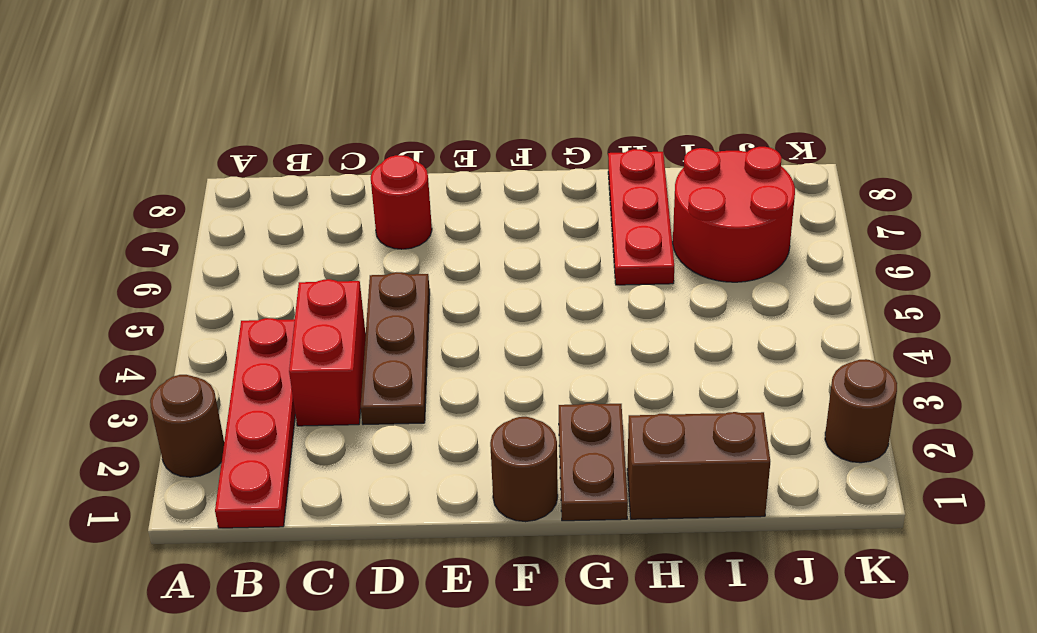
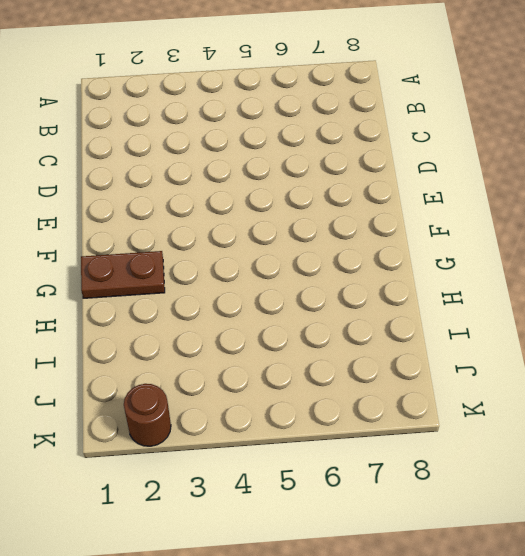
none -> brown round brick A2 level 1
none -> red plate B1:B4 level 1

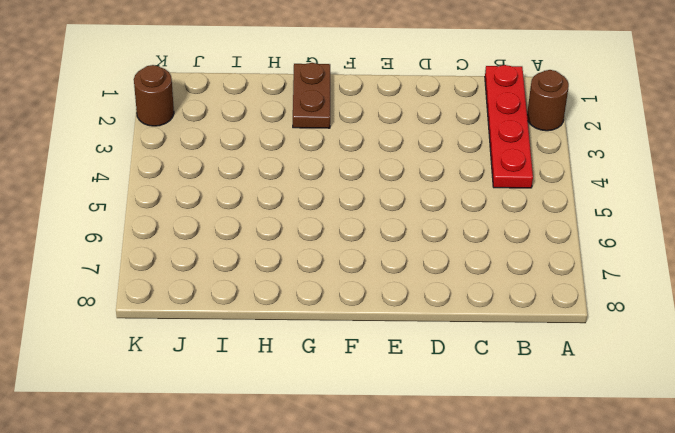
none -> red brick C3:C4 level 1
none -> brown plate D3:D5 level 1

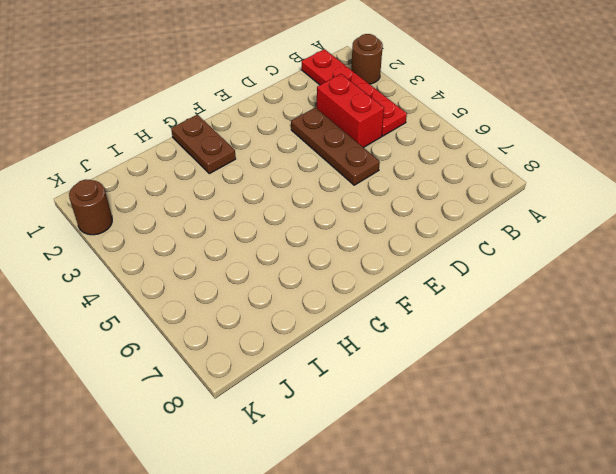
none -> red round brick D7 level 1
none -> brown round brick F1 level 1

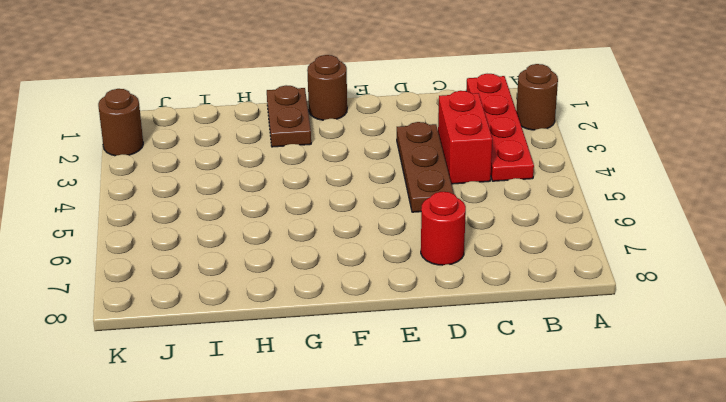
none -> brown brick H1:I1 level 1
none -> red plate H6:H8 level 1

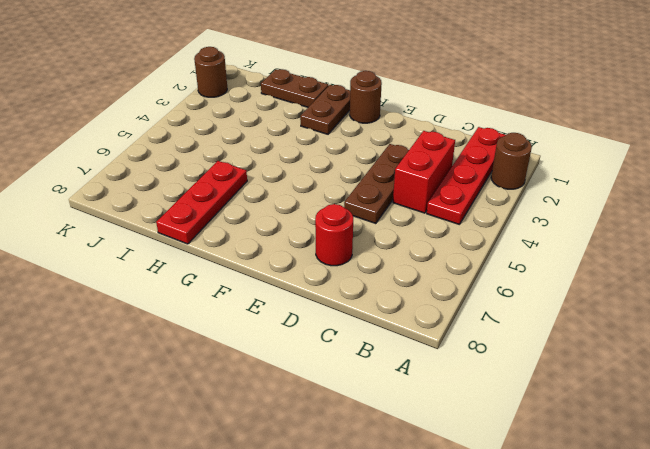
brown plate H1:I1 level 1 -> brown brick H1:I1 level 1
none -> red round brick I6:J7 level 1

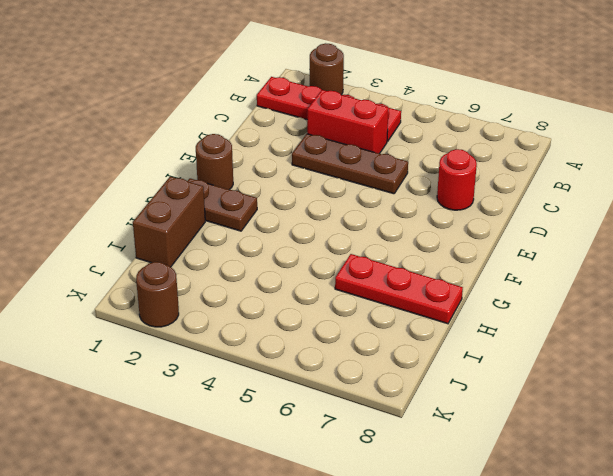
none -> red round brick I6:J7 level 1

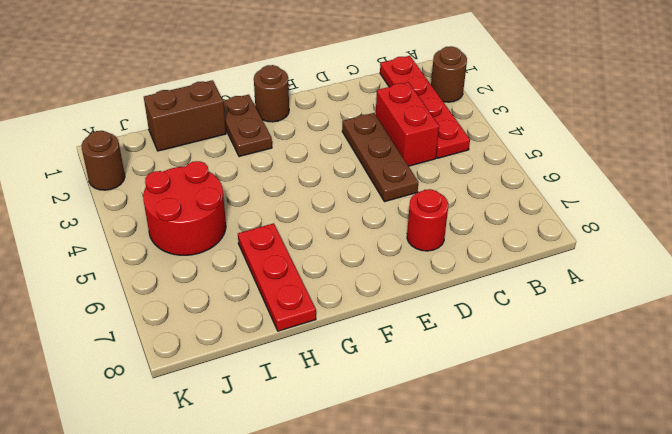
red round brick I4:J5 level 1 -> red round brick I6:J7 level 1

